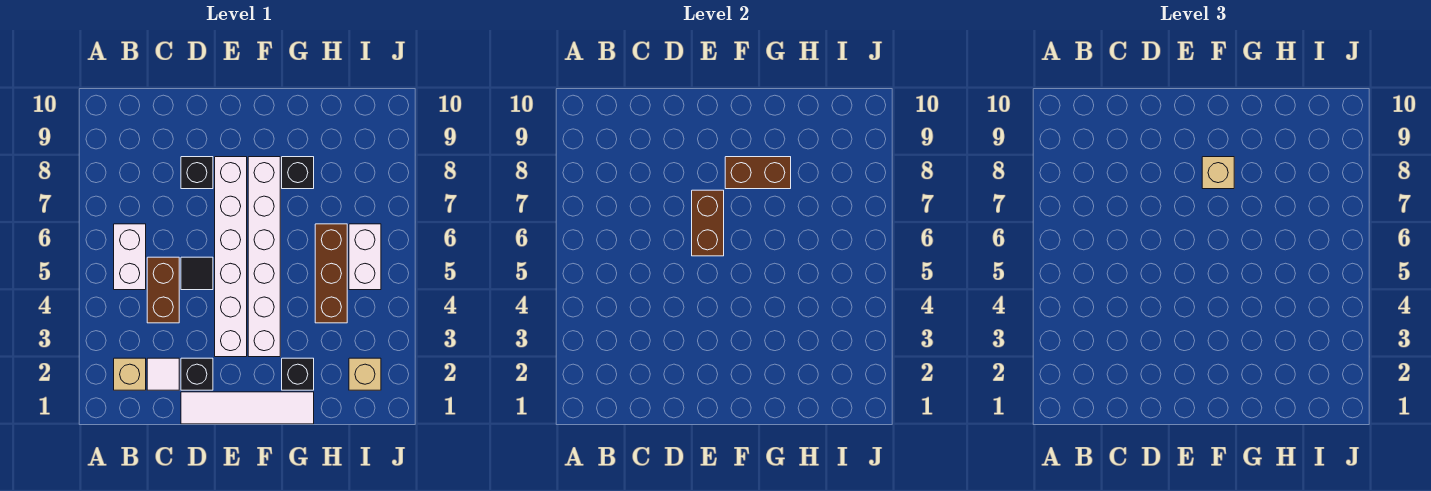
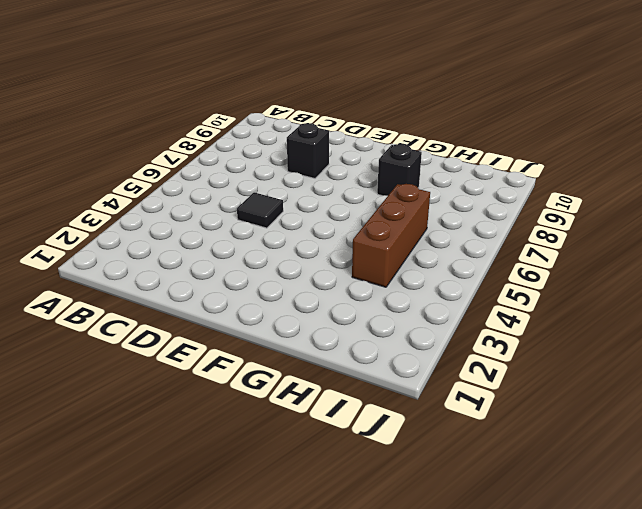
none -> tan brick B2 level 1
none -> white brick B5:B6 level 1
none -> white tile C2 level 1

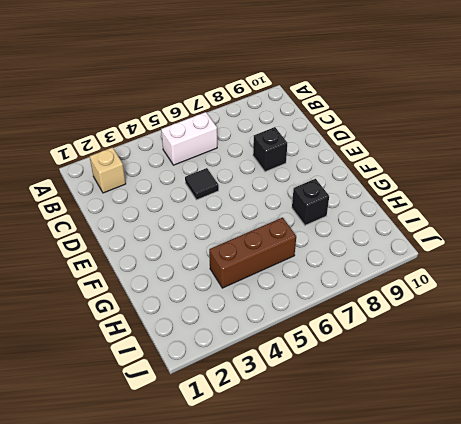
none -> white tile C2 level 1
none -> brown brick C4:C5 level 1
none -> white tile D1:G1 level 1

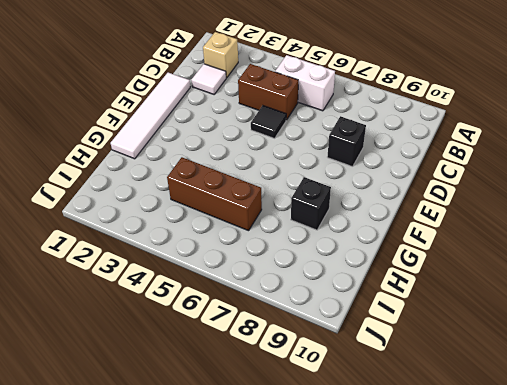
none -> black brick D2 level 1
none -> white brick E3:E8 level 1
none -> white brick F3:F8 level 1

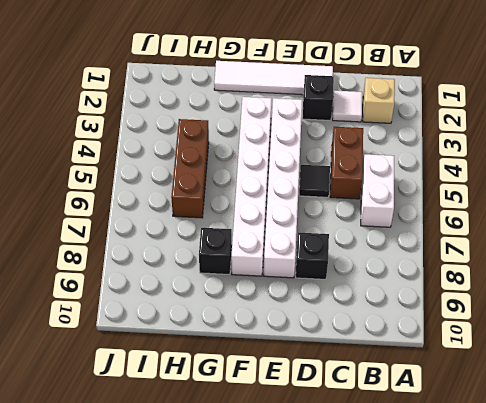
none -> black brick G2 level 1
none -> tan brick I2 level 1
none -> white brick I5:I6 level 1

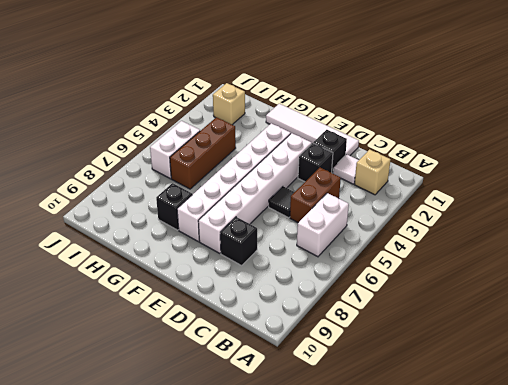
black brick D3 level 1 -> black brick G2 level 1
none -> brown brick E6:E7 level 2
none -> brown brick F8:G8 level 2
none -> tan brick F8 level 3

